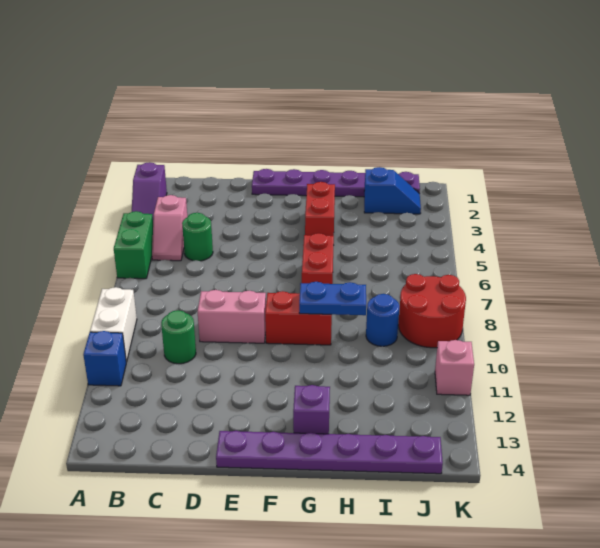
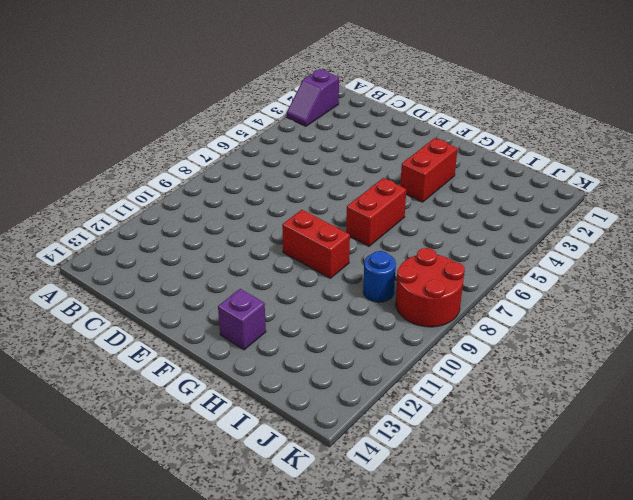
none -> green brick A5:A6 level 1
none -> white brick A9:A10 level 1
none -> blue brick A11 level 1

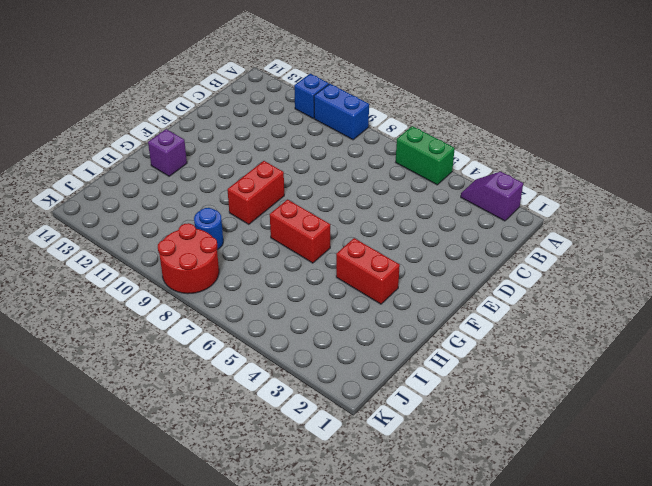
blue brick A9:A10 level 1 -> white brick A9:A10 level 1
none -> pink slope B4:B5 level 1 top 4
none -> green round brick C5 level 1
none -> green round brick C10 level 1

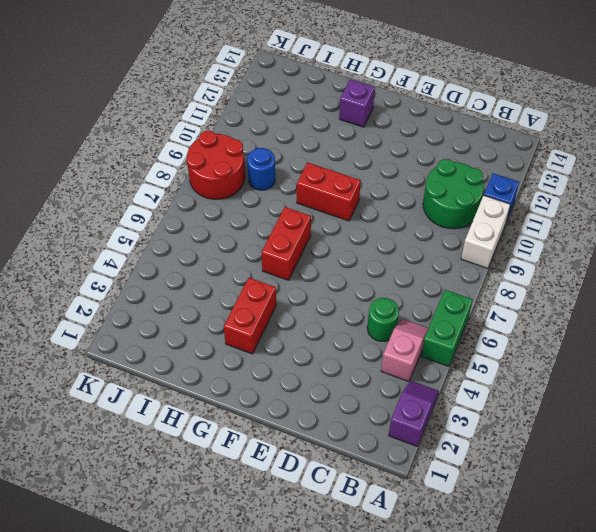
green round brick B10:C11 level 1 -> green round brick C10 level 1
none -> pink brick D9:E9 level 1
none -> purple plate E1:J1 level 1
none -> purple plate E14:J14 level 1

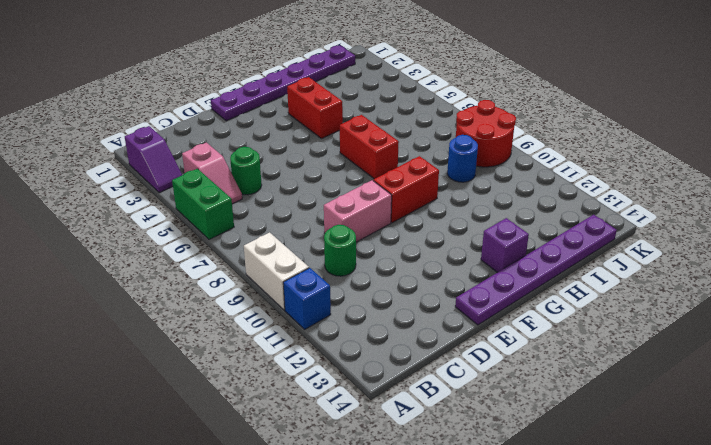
none -> blue slope I2:J2 level 1 top I
none -> pink brick K11 level 1
none -> blue plate G9:H9 level 2

